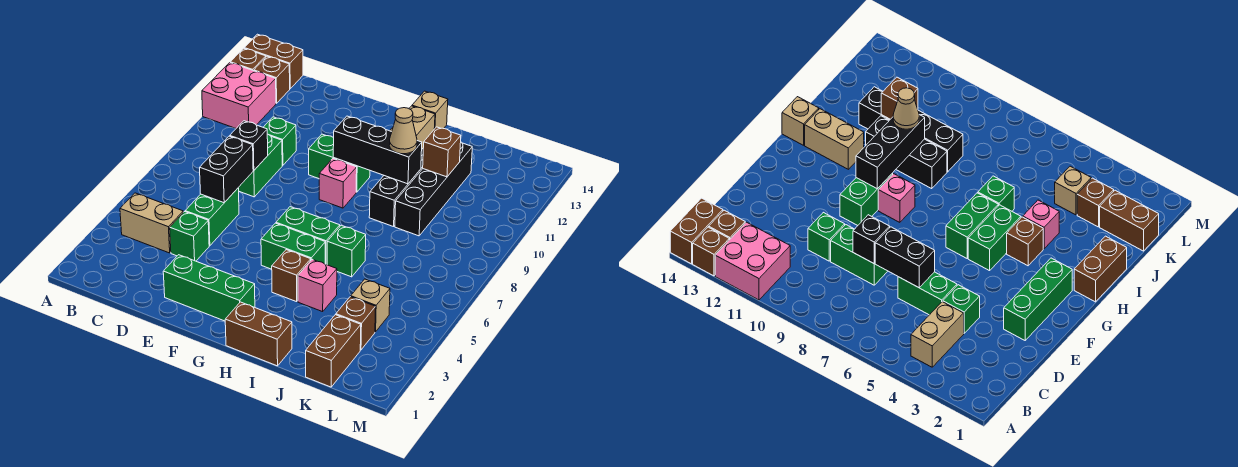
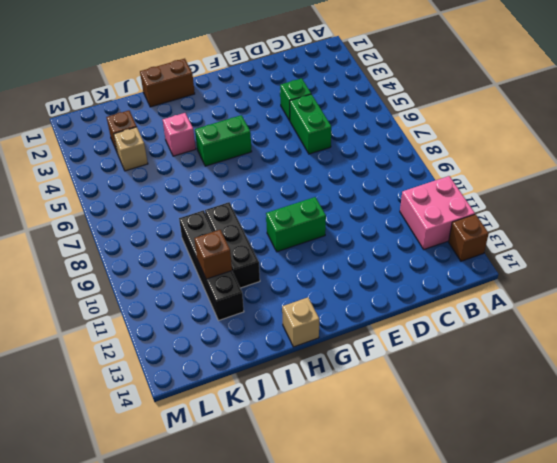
none -> brown brick A14:B14 level 1
none -> tan brick B4:C4 level 1
none -> brown brick B13 level 1
none -> green brick D8:D9 level 1

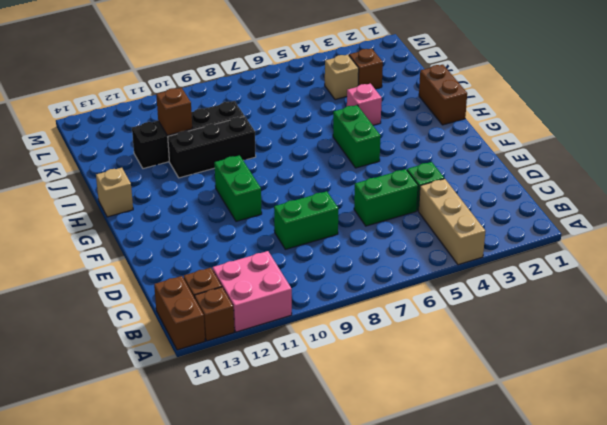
tan brick A4:C4 level 1 -> tan brick B4:C4 level 1
none -> green brick D10 level 1
none -> green brick E2:G2 level 1
none -> green brick G6:H6 level 1
none -> pink brick G9 level 1

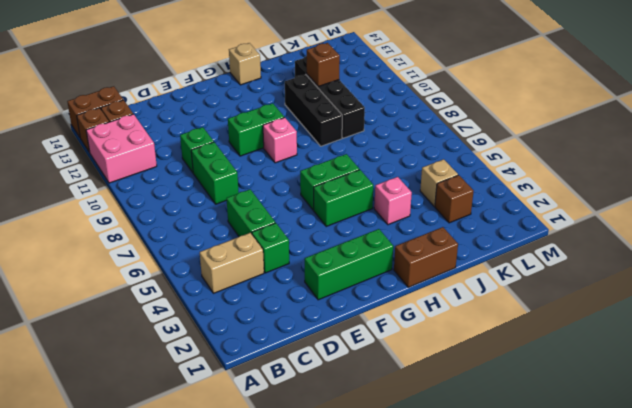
none -> brown brick H4 level 1
none -> tan brick H12:H13 level 1
none -> green brick I6 level 1
none -> brown brick K1:K2 level 1

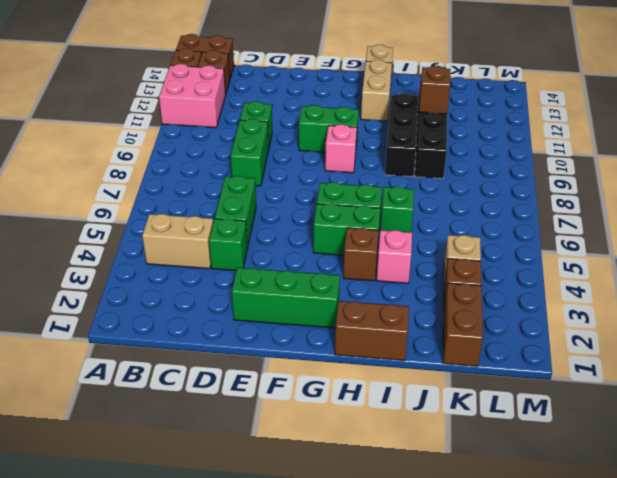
none -> black brick D6:D7 level 2
none -> black brick D8 level 2
none -> black brick G10:I10 level 2
none -> tan cone I10 level 3

